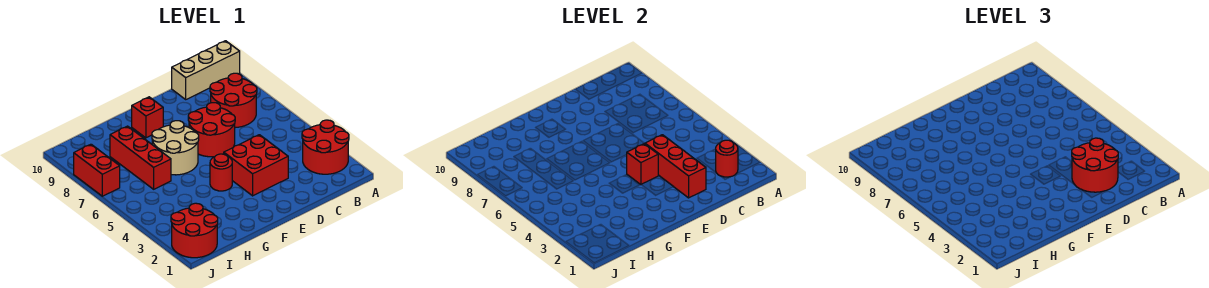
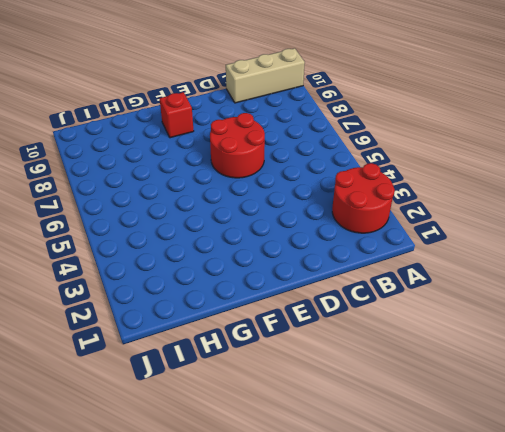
none -> red round brick B7:C8 level 1
none -> red brick D3:E4 level 1
none -> red round brick F4 level 1

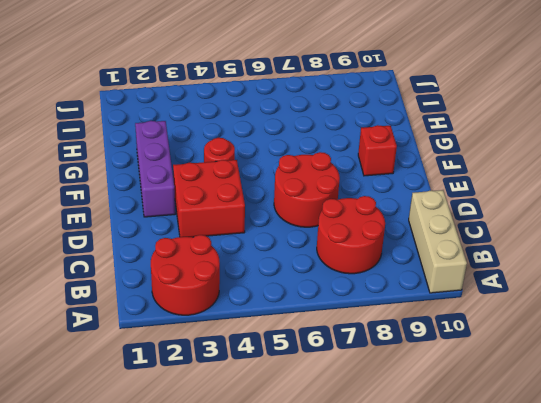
purple brick E2:G2 level 1 -> none
none -> tan round brick F6:G7 level 1
none -> red brick H6:H8 level 1
none -> red round brick I1:J2 level 1

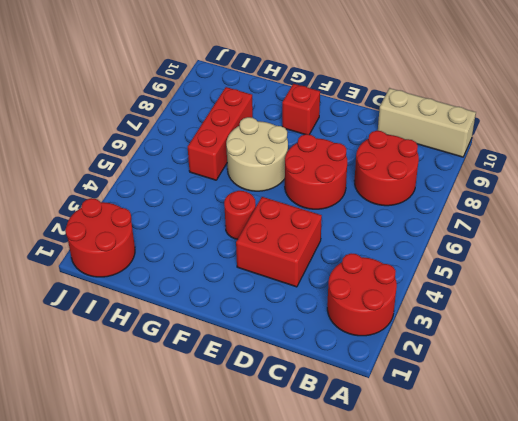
none -> red brick J7:J8 level 1
none -> red round brick B2 level 2
none -> red brick D2:D4 level 2

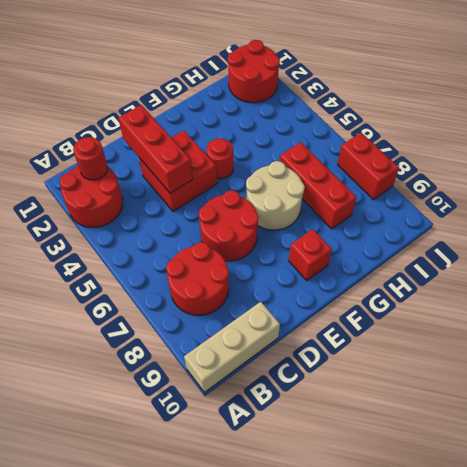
none -> red brick E4 level 2
none -> red round brick C2:D3 level 3

